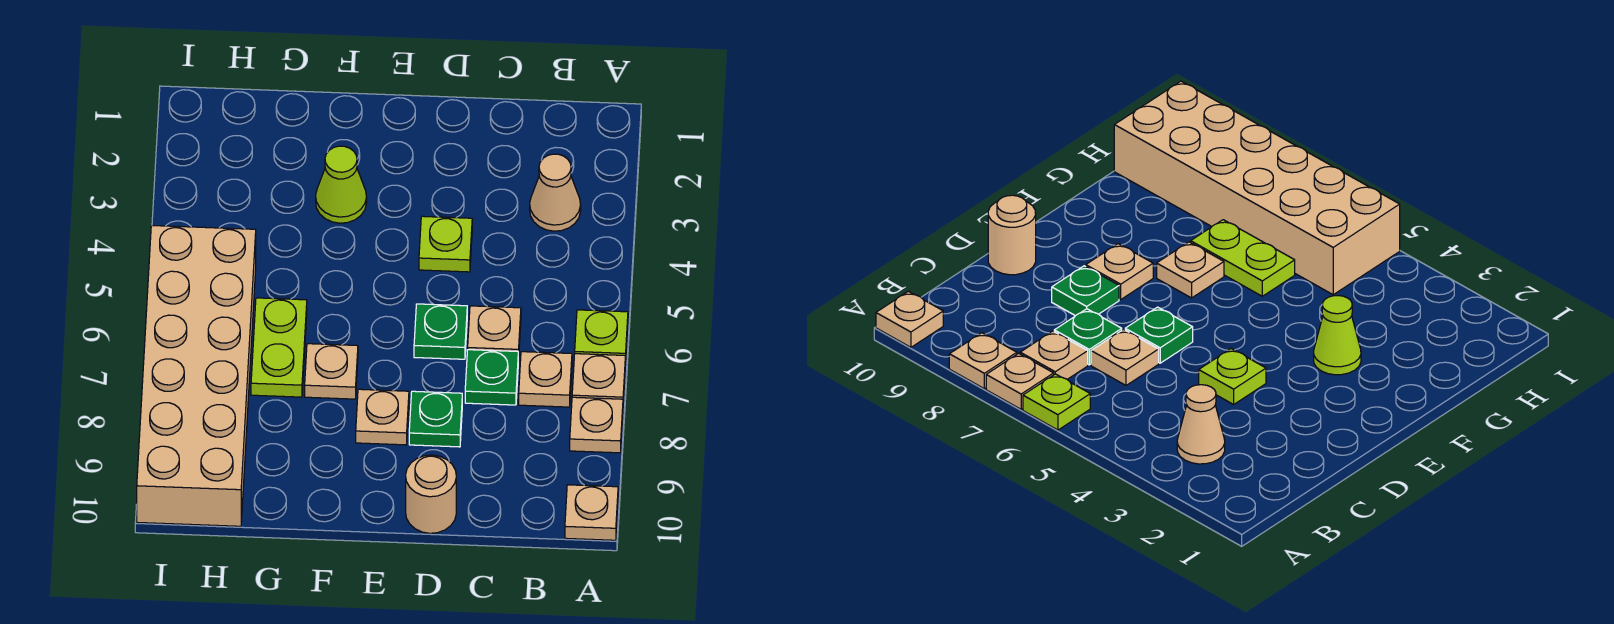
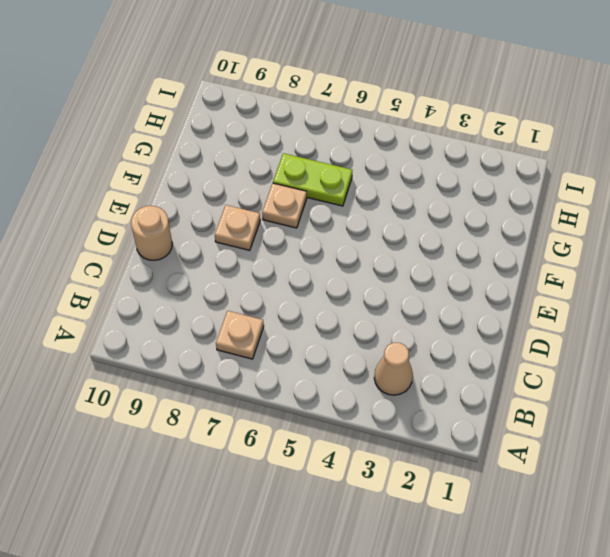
none -> lime plate A6 level 1
none -> tan plate A7 level 1
none -> tan plate A8 level 1

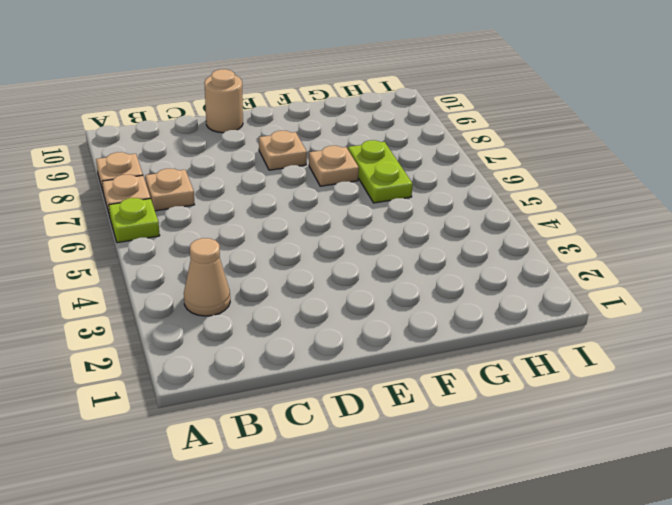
none -> tan plate A10 level 1
none -> tan plate C6 level 1
none -> green plate C7 level 1

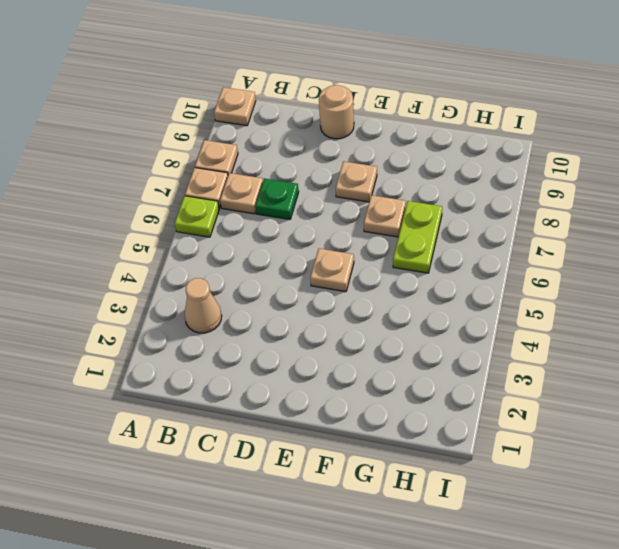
tan plate E5 level 1 -> tan plate C6 level 1
none -> lime plate D4 level 1
none -> green plate D6 level 1
none -> green plate D8 level 1

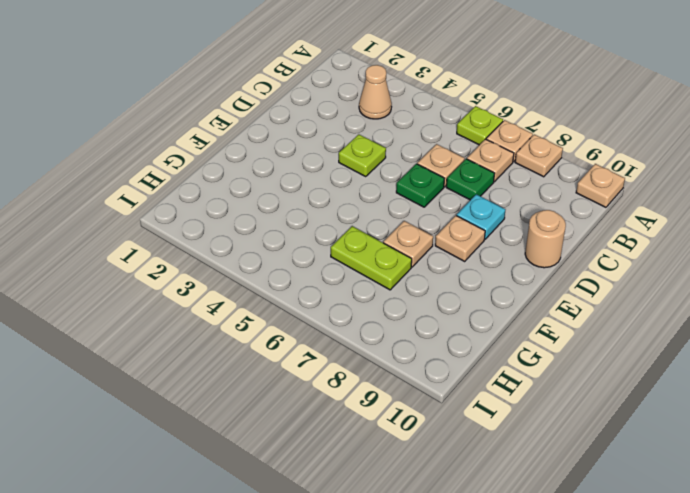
cyan plate D8 level 1 -> green plate D8 level 1
none -> lime cone F3 level 1
none -> tan brick H5:I10 level 1

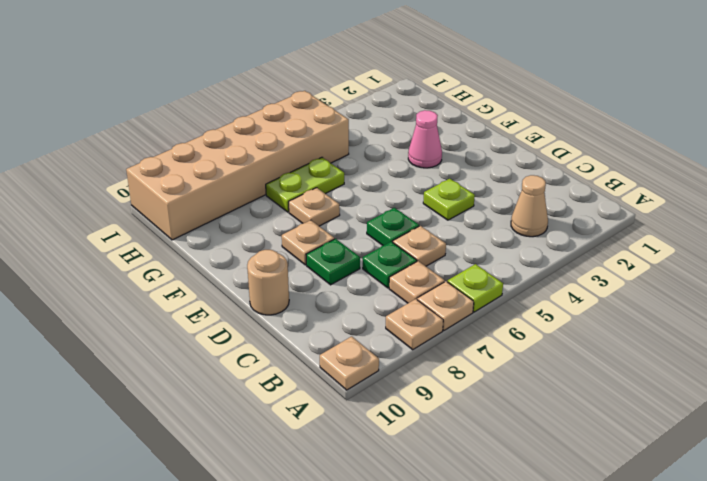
pink cone F3 level 1 -> lime cone F3 level 1

